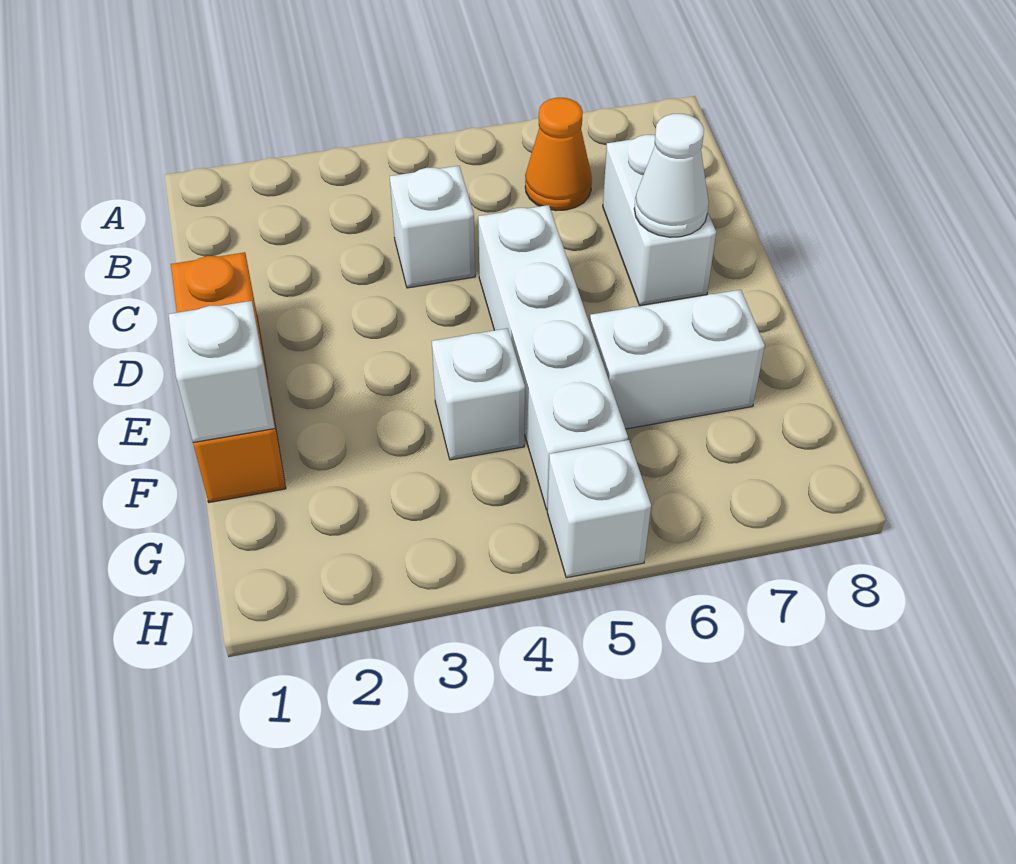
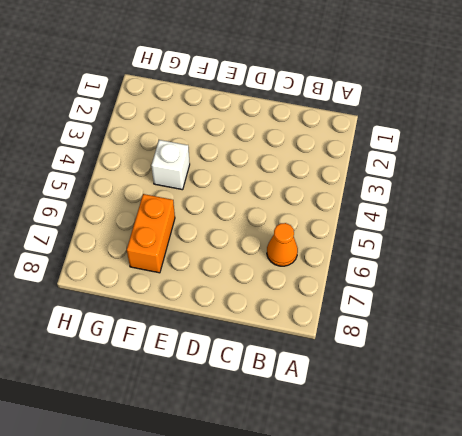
orange brick F6:F7 level 1 -> white brick F6:F7 level 1
none -> white brick C4 level 1
none -> white brick C7:D7 level 1

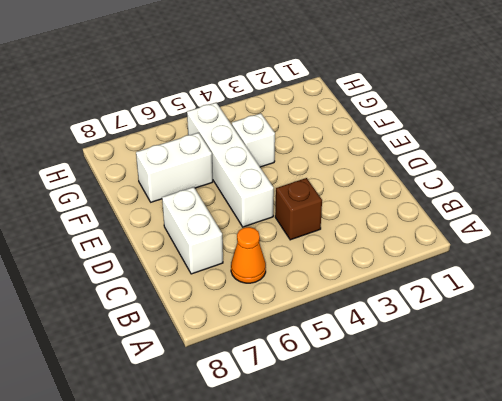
brown brick C4 level 1 -> white brick C4 level 1
none -> orange brick D1:F1 level 1
none -> white brick H5 level 1

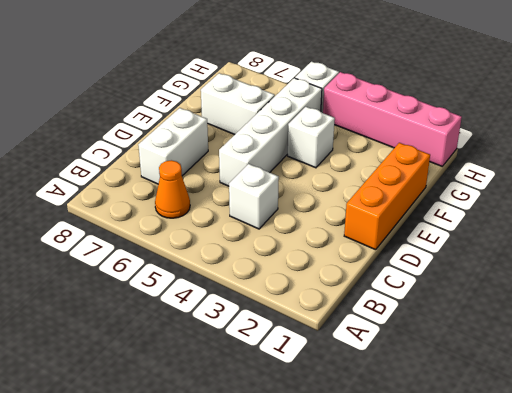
pink brick H1:H4 level 1 -> none
none -> white cone D7 level 2
none -> white brick F1 level 2

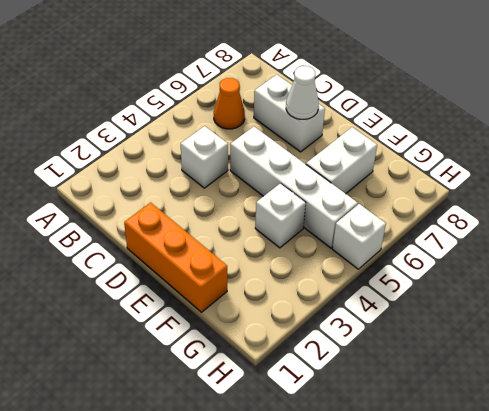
none -> white brick F1 level 2

